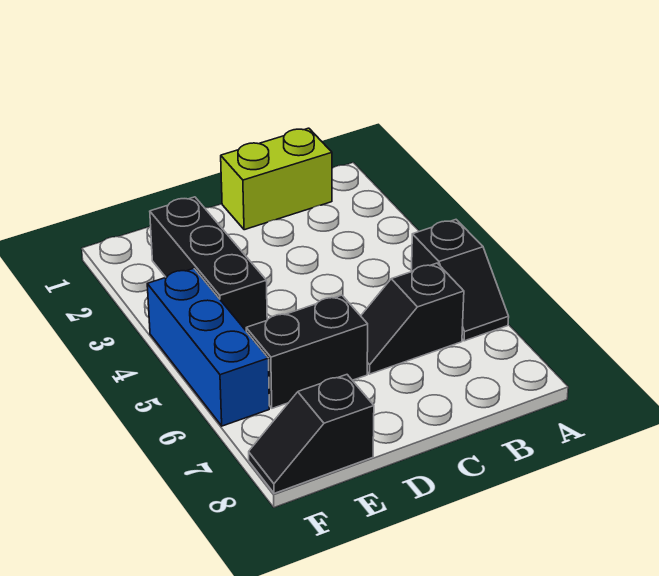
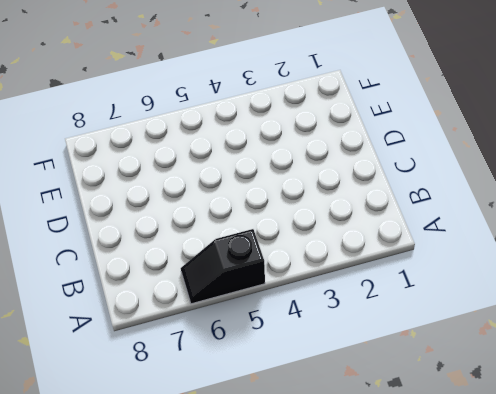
none -> lime brick B1:C1 level 1
none -> black slope B6:C6 level 1 top B

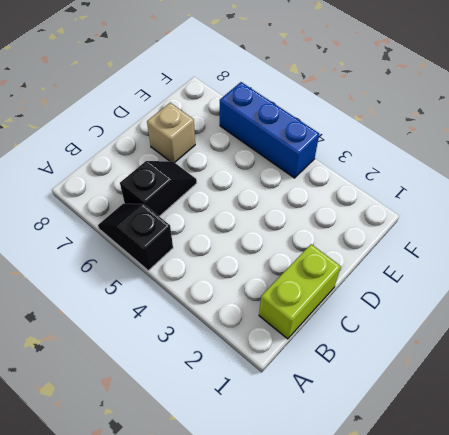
tan brick D7 level 1 -> none
none -> black brick D6:E6 level 1
none -> black brick E2:E4 level 1

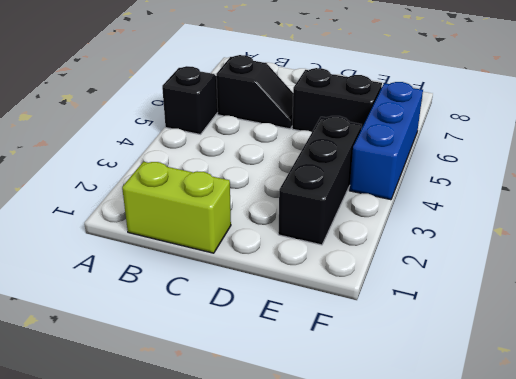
none -> black slope E8:F8 level 1 top E

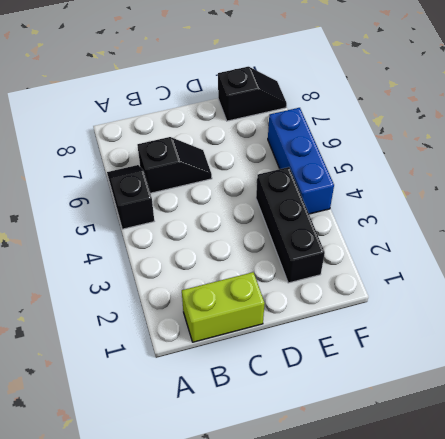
none -> black brick D6:E6 level 1

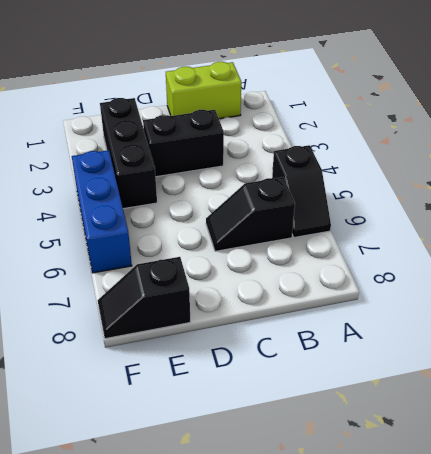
black brick C3:D3 level 1 -> black brick D6:E6 level 1

